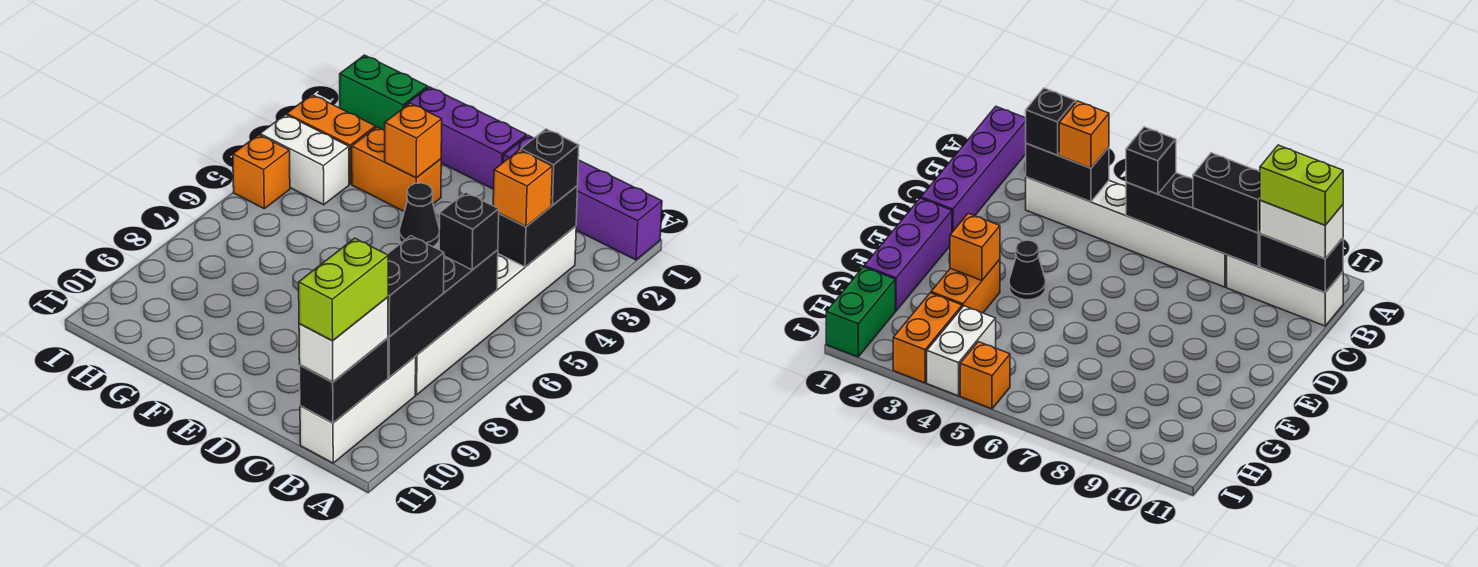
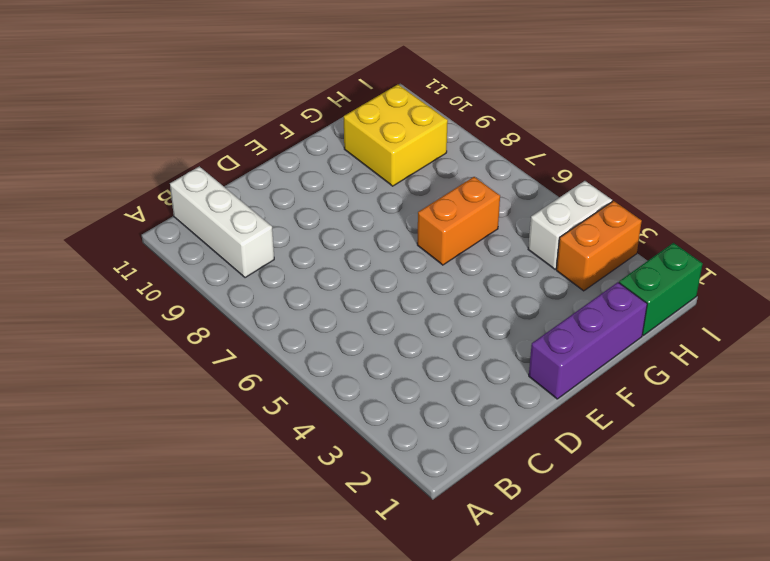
orange brick F6:G6 level 1 -> orange brick F3:G3 level 1
yellow brick G9:H10 level 1 -> none
none -> purple brick A1:D1 level 1
none -> white brick B3:B8 level 1
none -> black cone E4 level 1

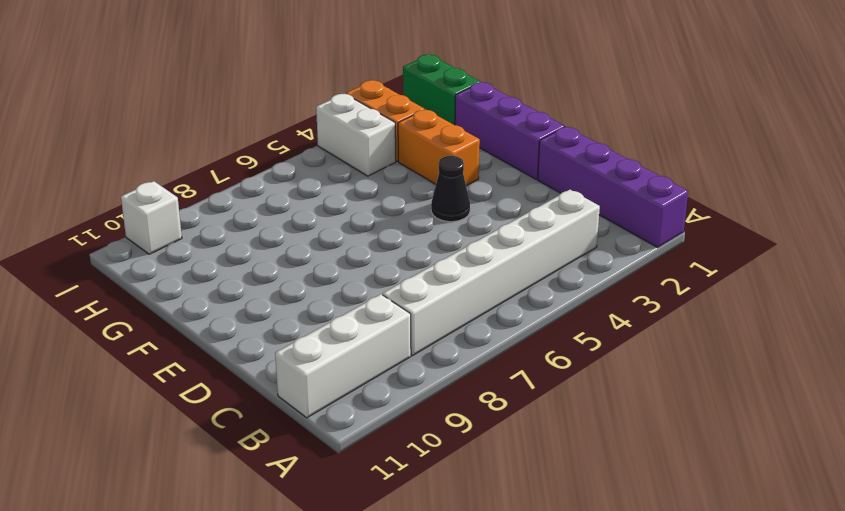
white brick I10 level 1 -> none
none -> orange brick I5 level 1
none -> black brick B3:B4 level 2
none -> black brick B6:B9 level 2

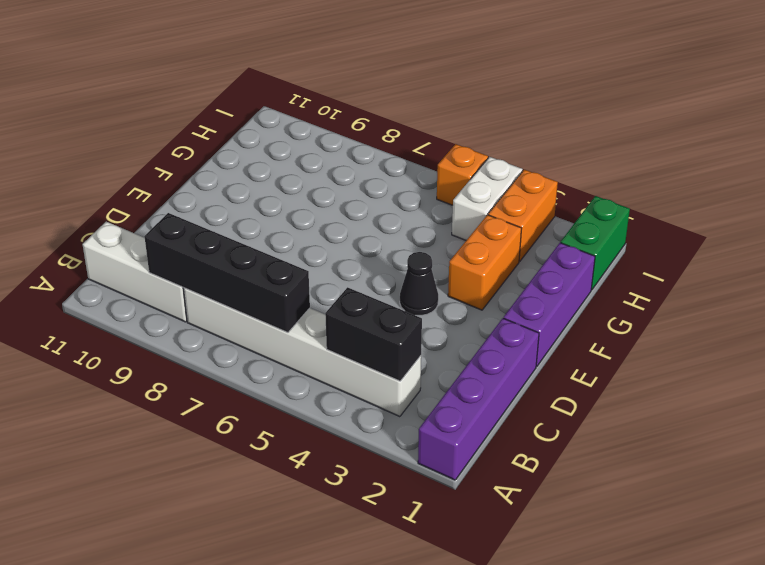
none -> black brick B10:B11 level 2
none -> orange brick F3 level 2
none -> black brick B3 level 3

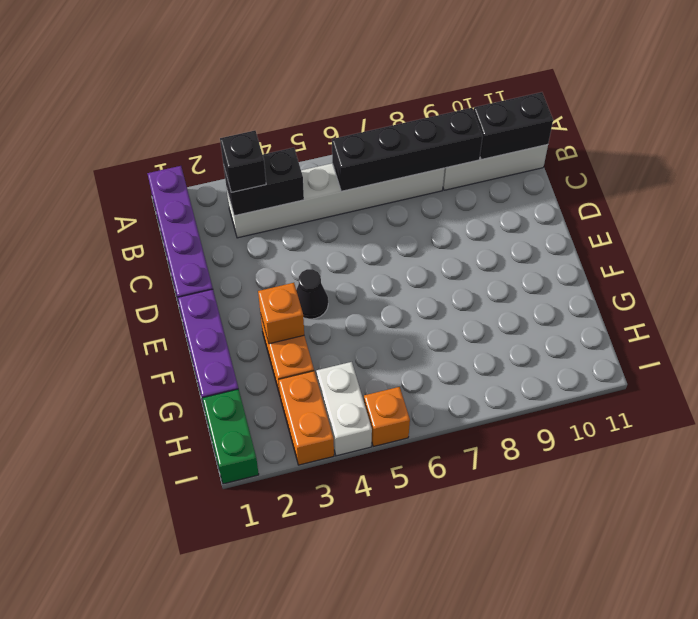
none -> orange brick B4 level 3
none -> black brick B6 level 3
none -> black brick B8:B9 level 3

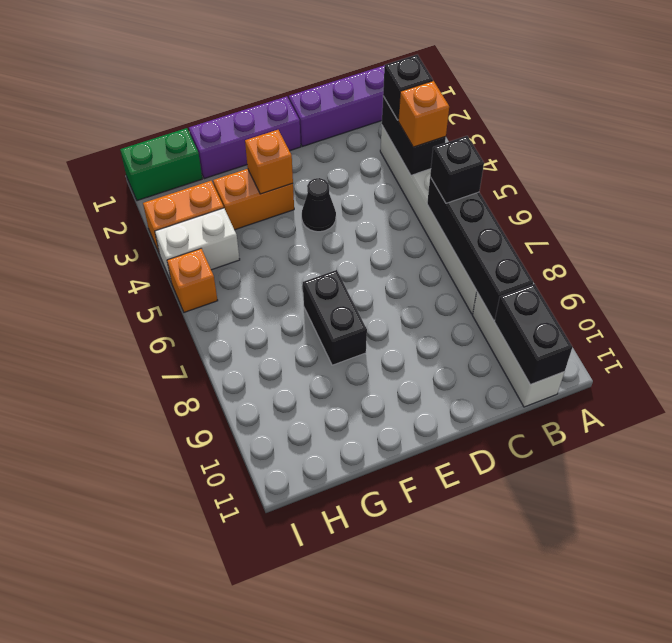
black brick F7:F8 level 1 -> black brick B8:B9 level 3
none -> white brick B10:B11 level 3
none -> lime brick B10:B11 level 4

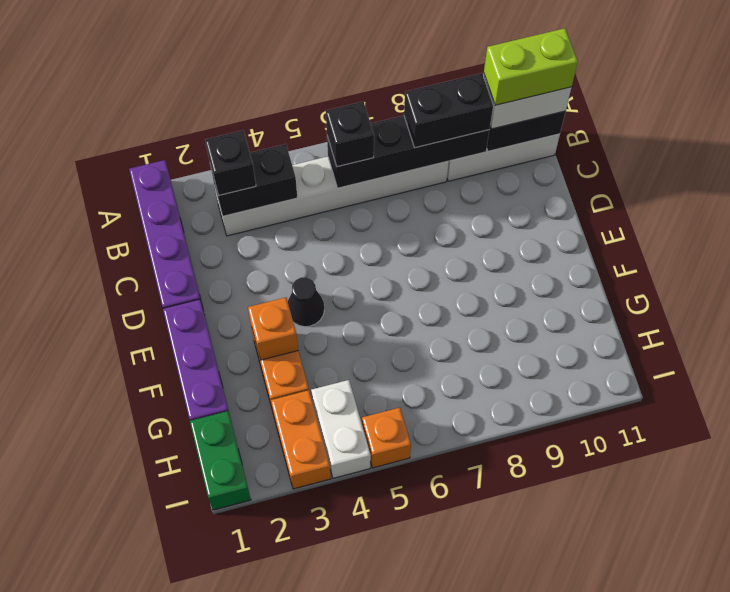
none -> orange brick B4 level 3

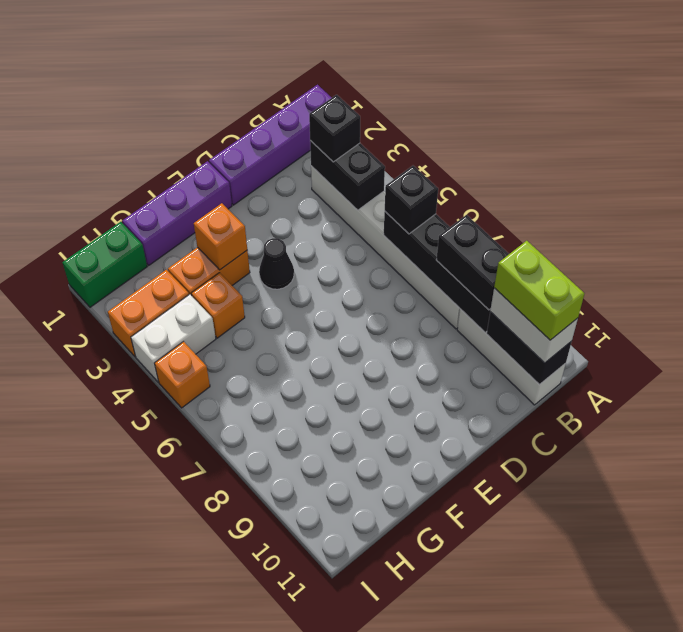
orange brick G4 level 1 -> orange brick B4 level 3

